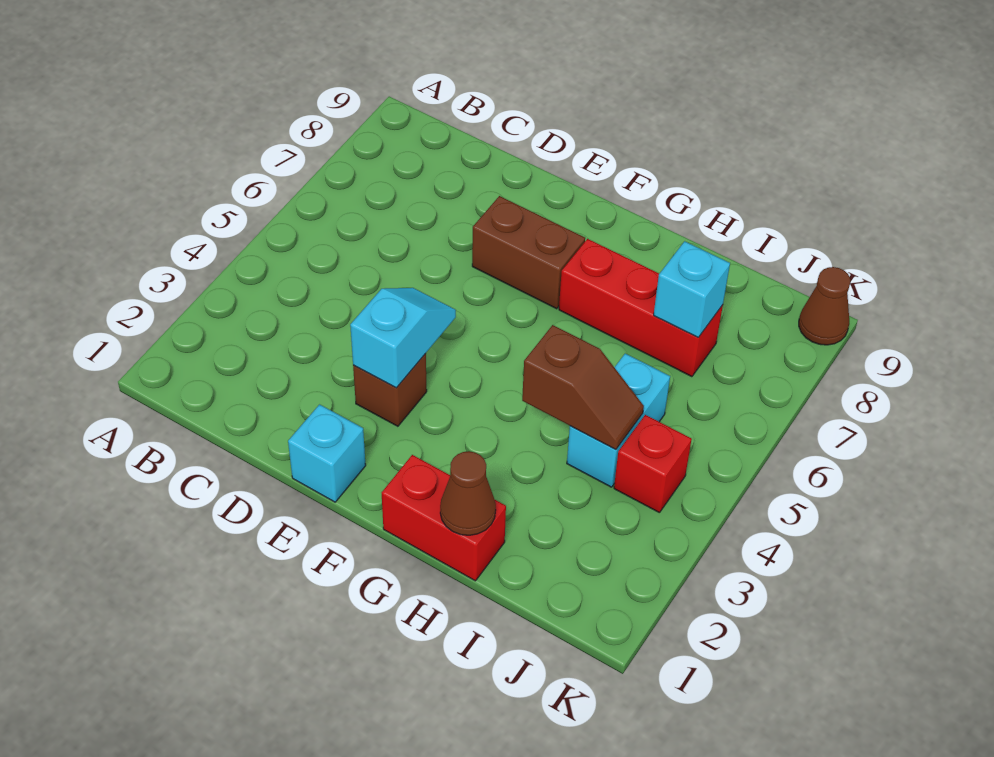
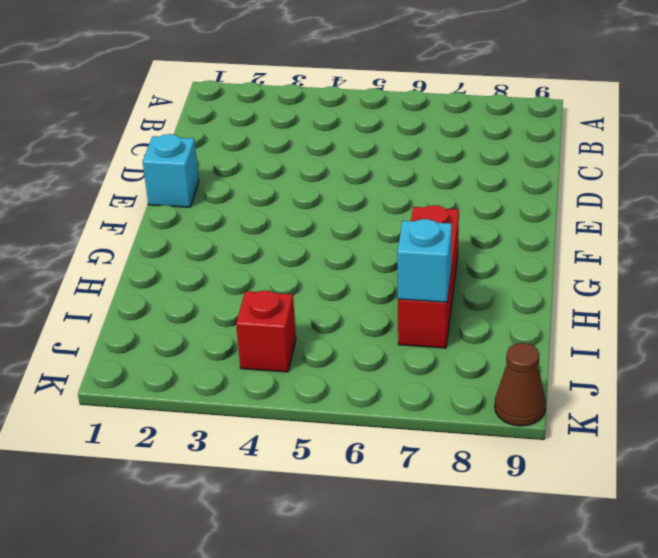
none -> brown brick E3 level 1
none -> brown brick E7:F7 level 1
none -> red brick G1:H1 level 1

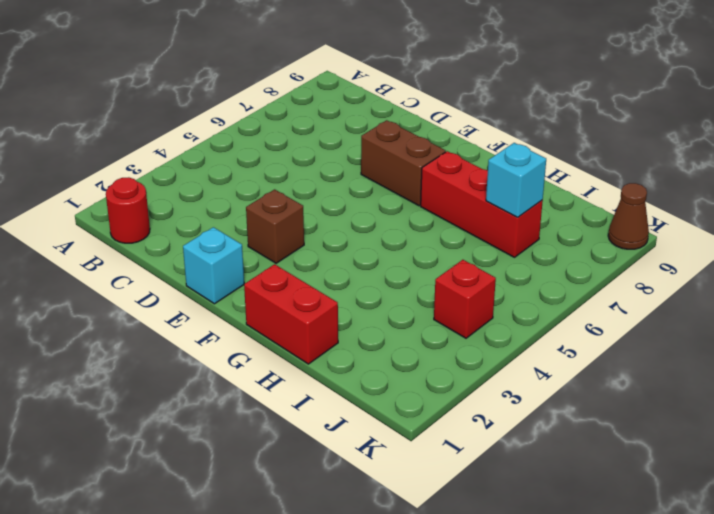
red round brick B1 level 1 -> none
none -> cyan brick I4:I5 level 1
none -> cyan slope E3:E4 level 2 top 3
none -> brown cone H1 level 2

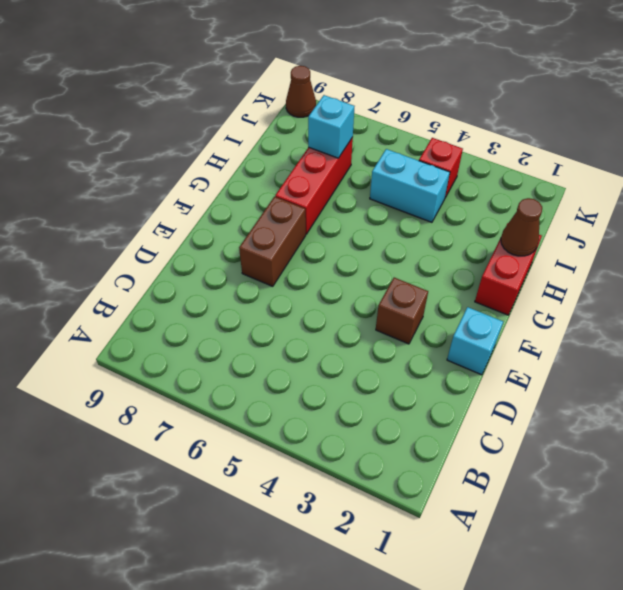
none -> cyan slope E3:E4 level 2 top 3
none -> brown slope H4:I4 level 2 top H

